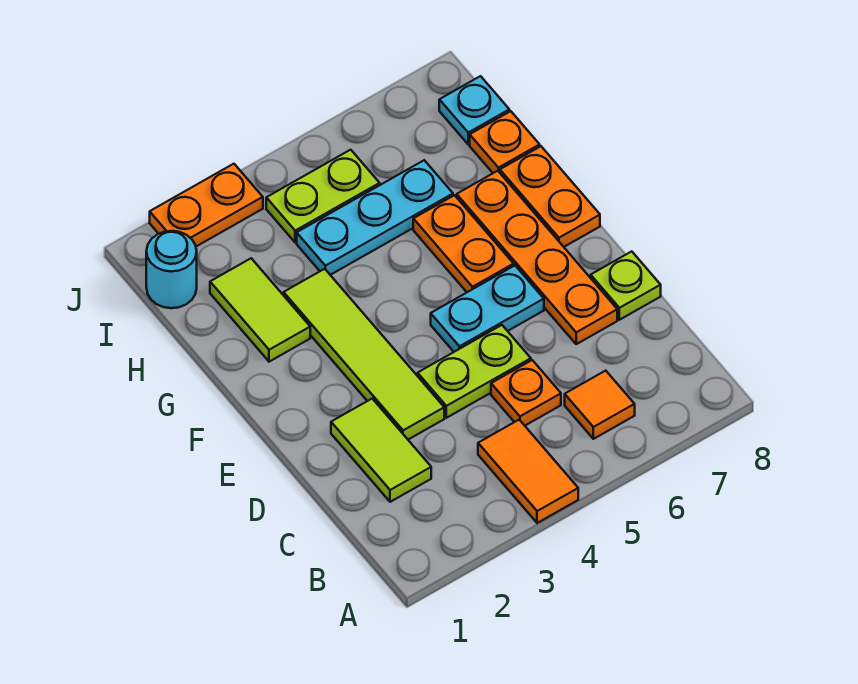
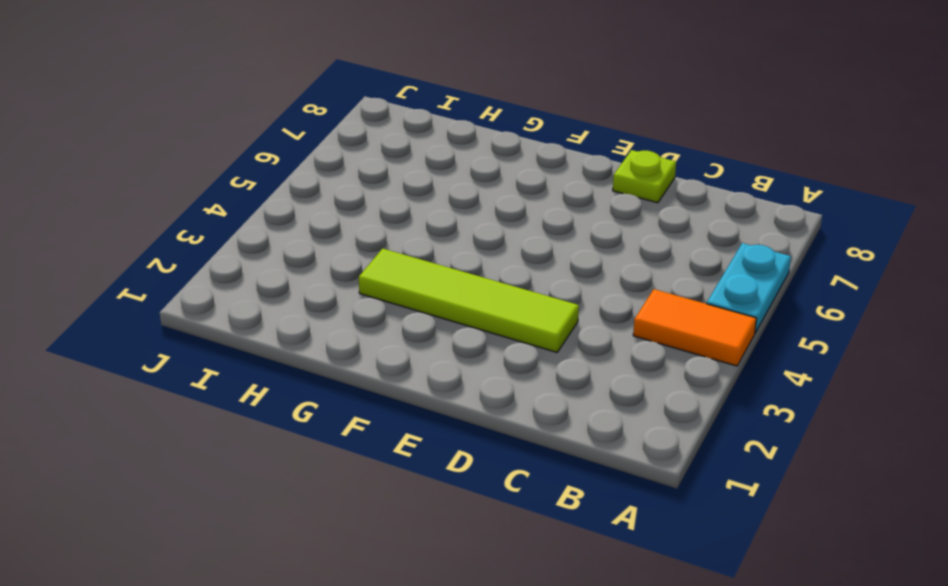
cyan plate A5:A6 level 1 -> cyan plate E5:E6 level 1
none -> orange tile B6 level 1
none -> lime tile C2:D2 level 1
none -> orange plate C5 level 1

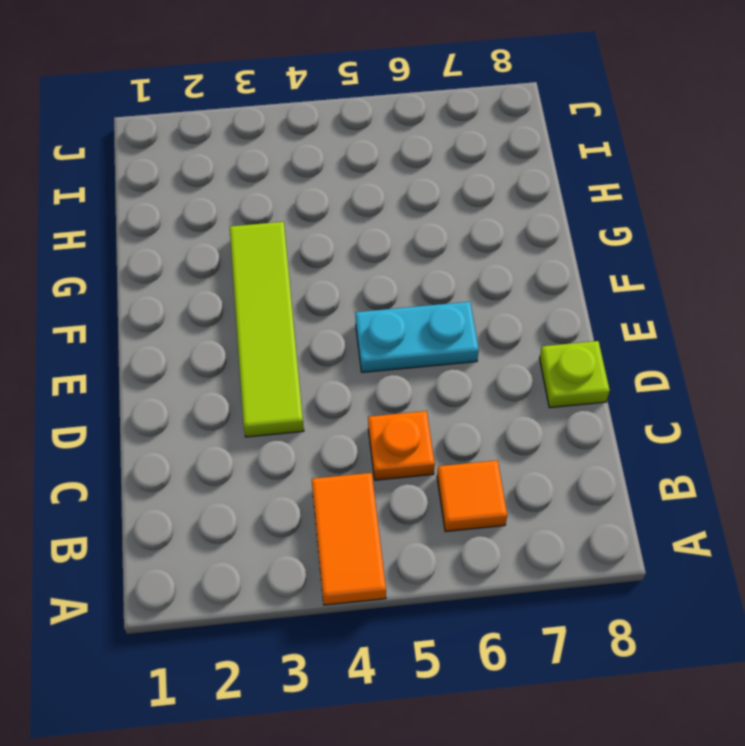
none -> lime tile C2:D2 level 1
none -> lime plate D4:D5 level 1
none -> orange plate D7:G7 level 1

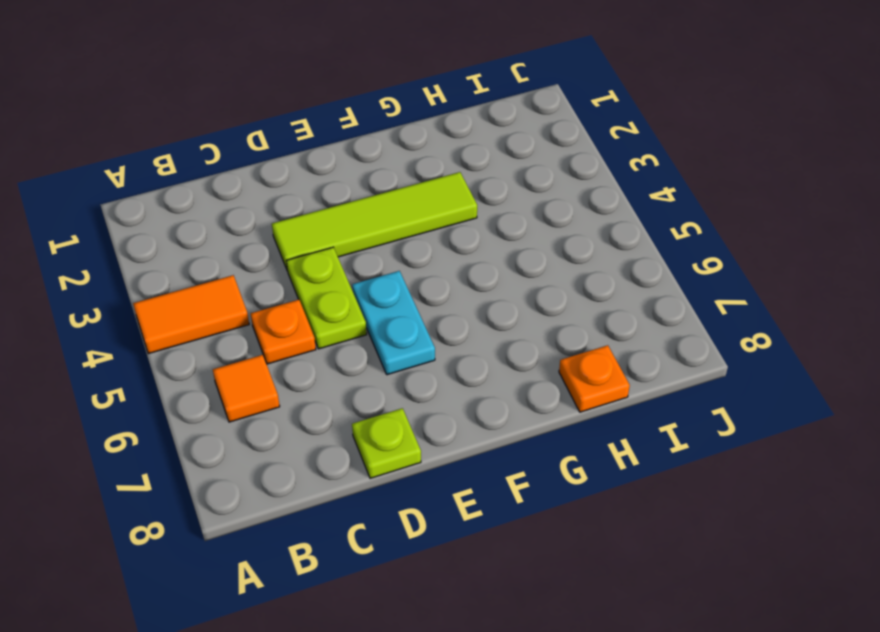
none -> lime tile C2:D2 level 1
none -> orange plate D7:G7 level 1
none -> orange plate F6:G6 level 1

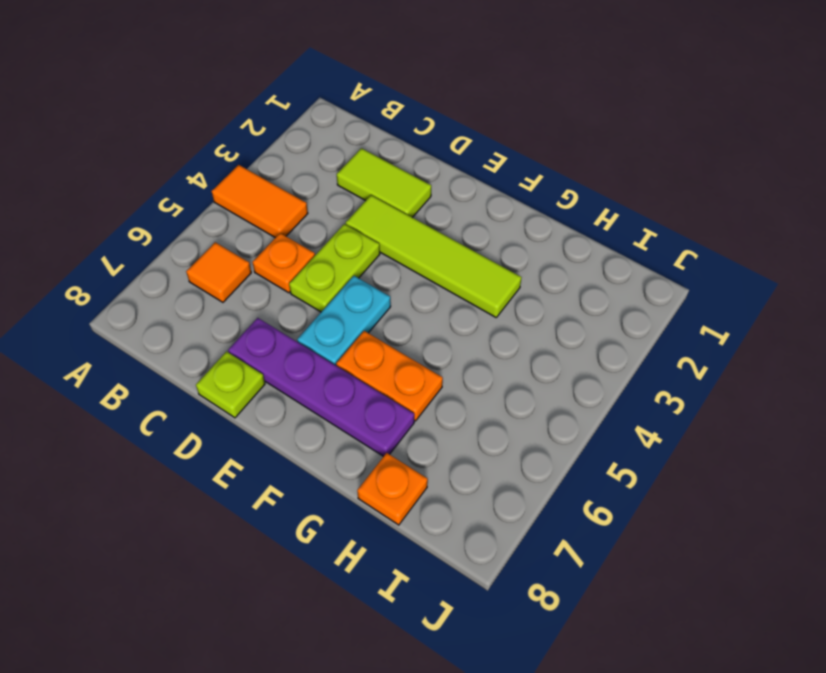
purple plate D7:G7 level 1 -> orange plate D7:G7 level 1
none -> orange plate F8:G8 level 1
none -> lime tile G2:H2 level 1
none -> cyan plate H4:H6 level 1

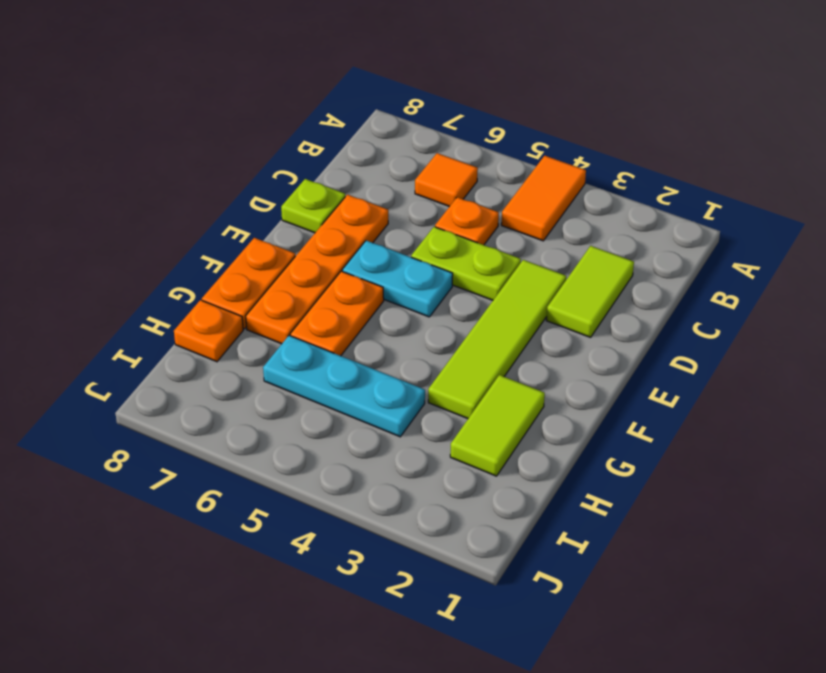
none -> cyan round brick I1 level 1
none -> lime plate I4:I5 level 1
none -> cyan plate I8 level 1

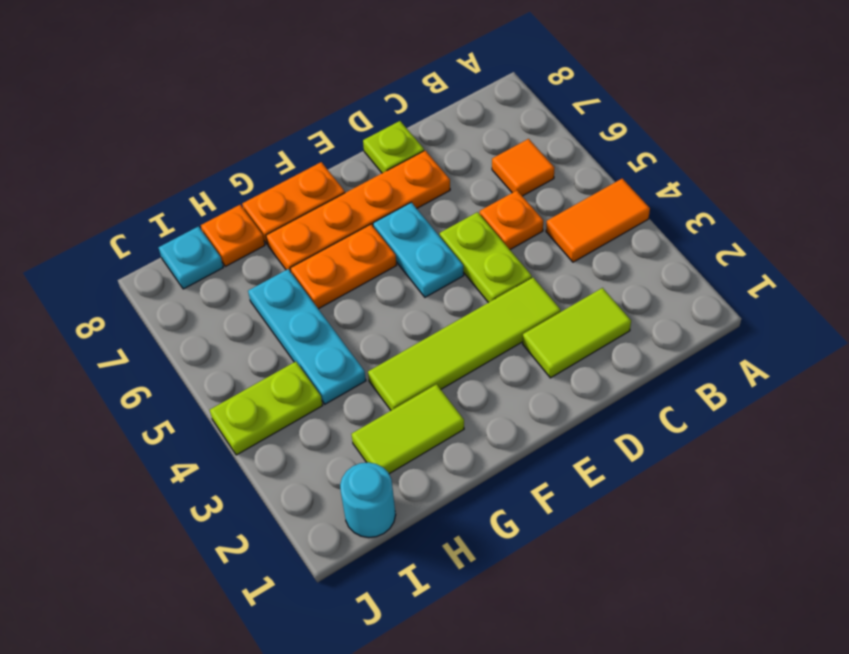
lime plate I4:J4 level 1 -> lime plate I4:I5 level 1
none -> orange plate J2:J3 level 1

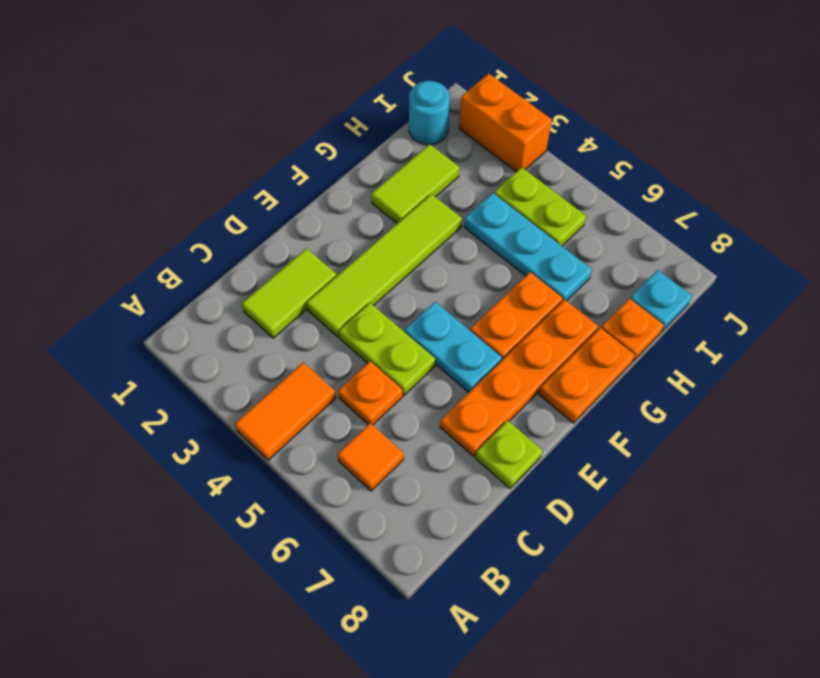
orange brick J2:J3 level 1 -> orange plate J2:J3 level 1

